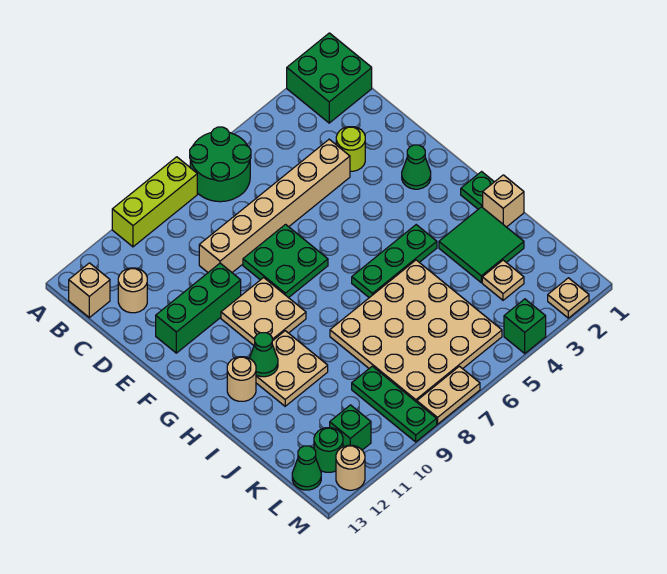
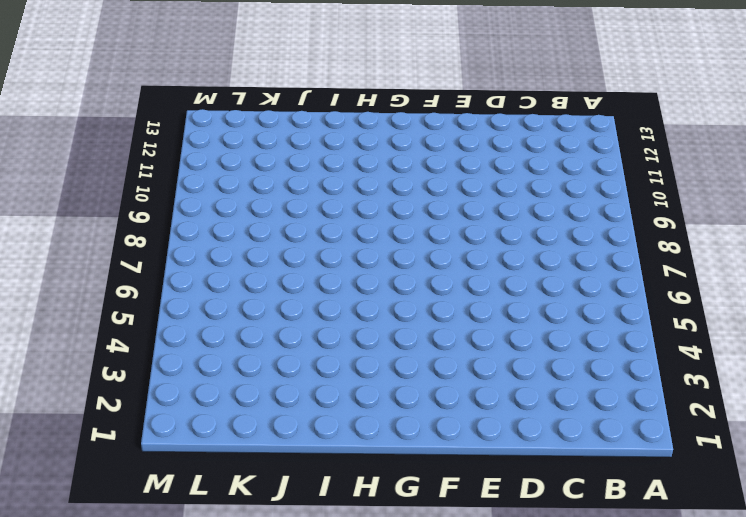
none -> green brick A1:B2 level 1
none -> green round brick A6:B7 level 1
none -> lime brick A8:A10 level 1

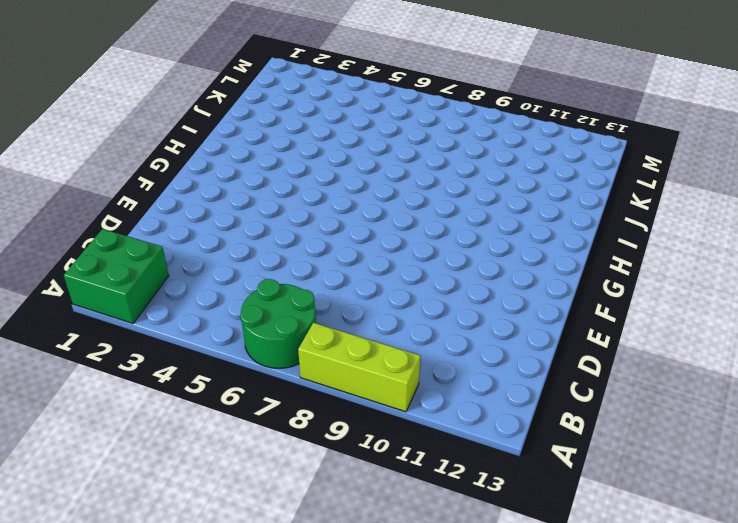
none -> tan brick B13 level 1
none -> tan round brick C12 level 1
none -> lime round brick D3 level 1

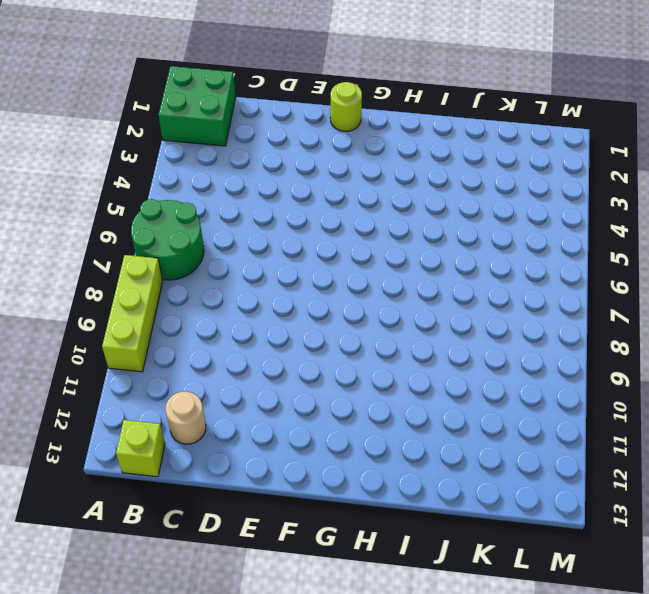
lime brick B13 level 1 -> tan brick B13 level 1
lime round brick F1 level 1 -> lime round brick D3 level 1
none -> tan brick D4:D9 level 1
none -> green plate E7:F8 level 1
none -> green brick E10:E12 level 1

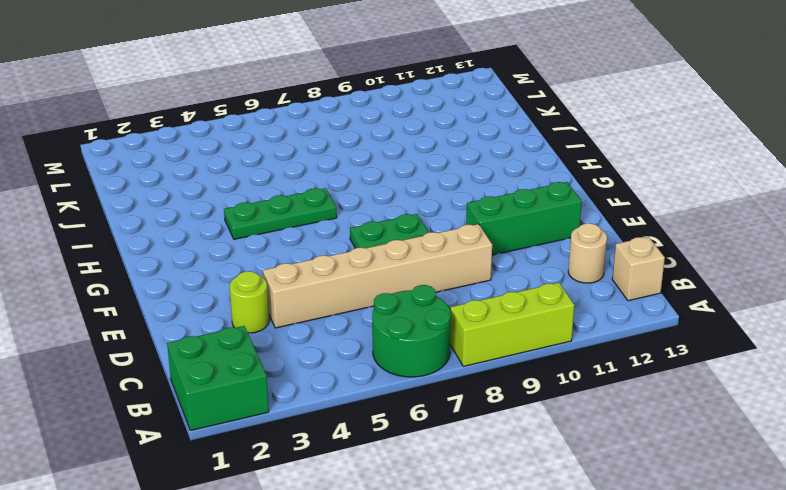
none -> green cone F2 level 1
none -> tan plate F9:G10 level 1
none -> green plate H1 level 1

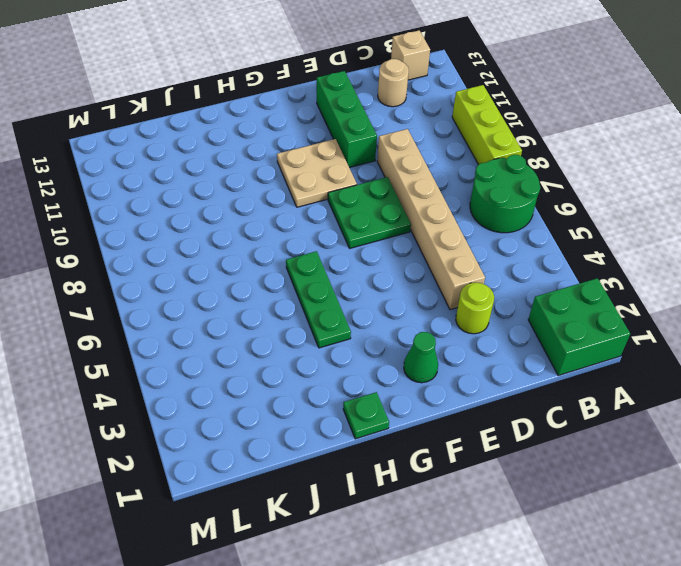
none -> tan plate H10:I11 level 1
none -> tan round brick H12 level 1
none -> tan brick I1 level 1

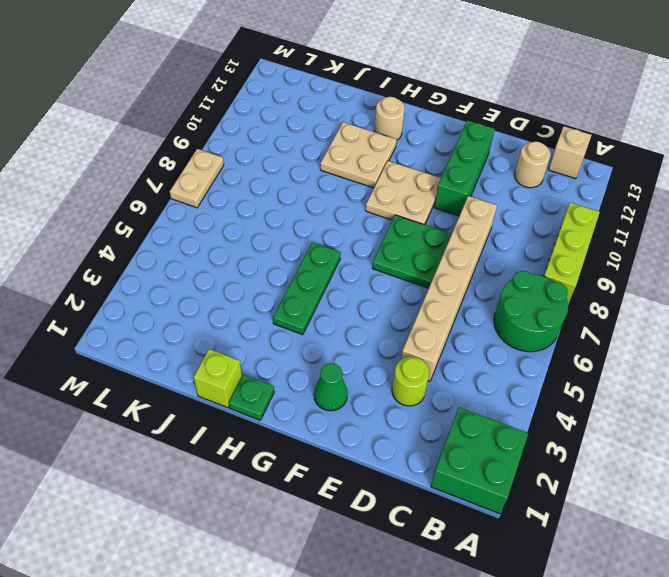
lime brick I1 level 1 -> tan brick I1 level 1
none -> green tile I2:J3 level 1
none -> tan plate I5:L8 level 1
none -> tan plate K3 level 1

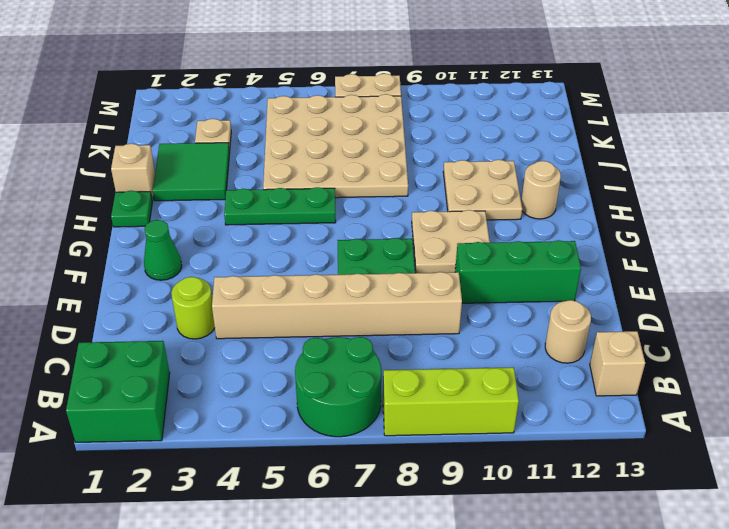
none -> green plate K9:M9 level 1
none -> green brick L11 level 1
none -> green round brick L12 level 1

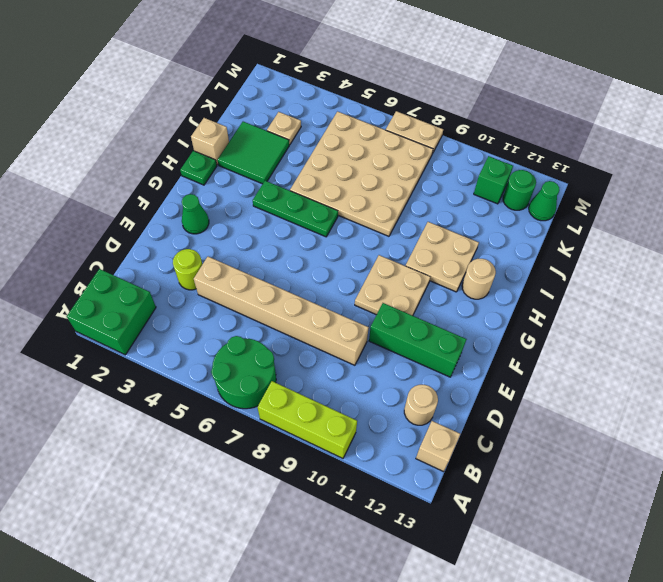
none -> green plate E7:F8 level 1
none -> green plate K9:M9 level 1
none -> tan plate M2 level 1

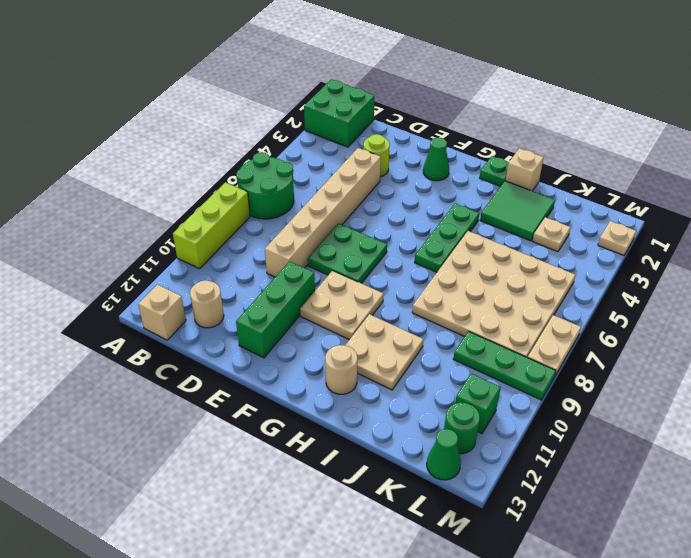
none -> green brick M4 level 1
none -> tan round brick M12 level 1
none -> green cone H11 level 2

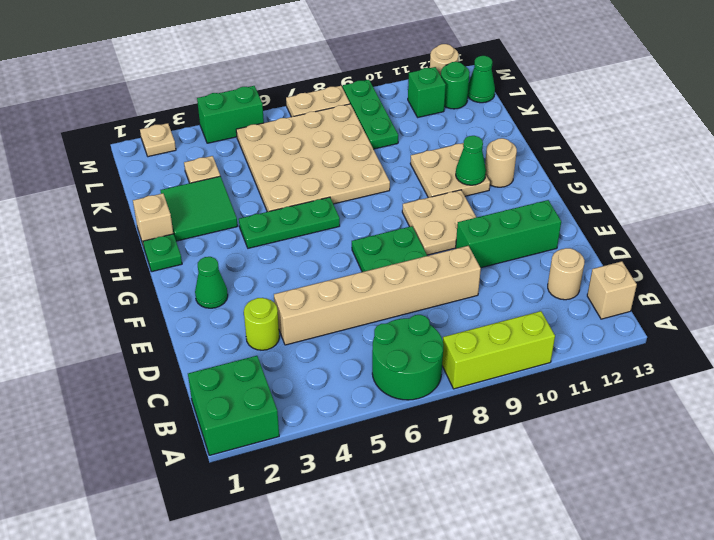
green brick M4:M5 level 1 -> green brick M4 level 1

